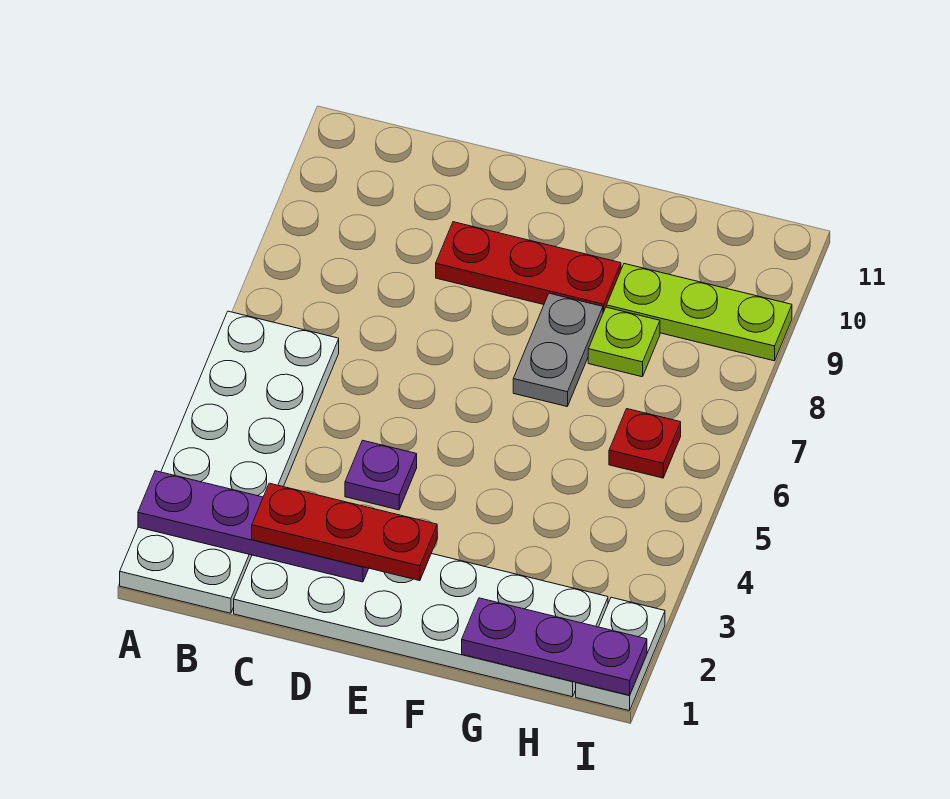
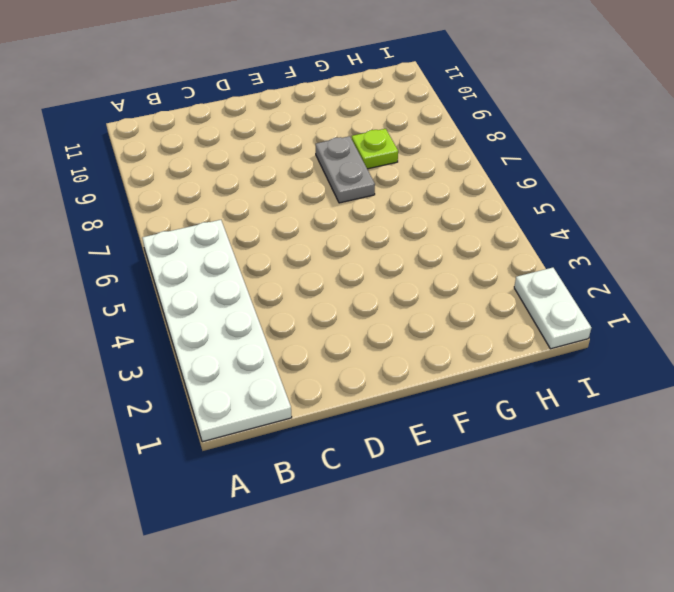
none -> white plate C1:H2 level 1
none -> purple plate D4 level 1
none -> red plate D9:F9 level 1

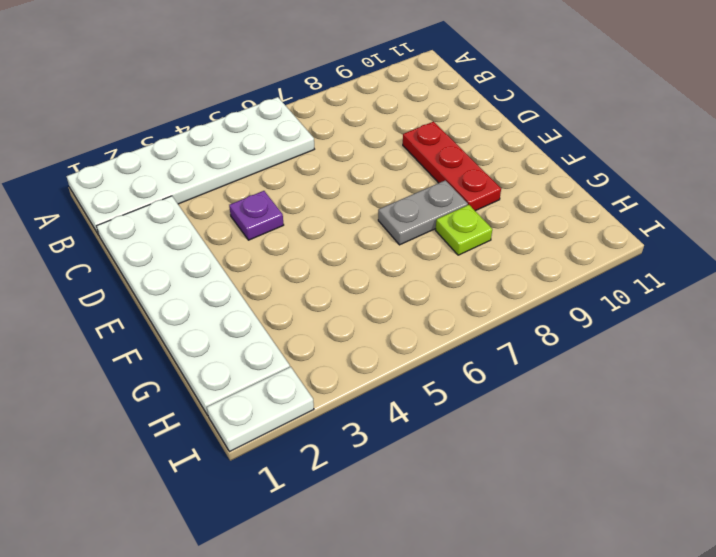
none -> lime plate G9:I9 level 1
none -> red plate H6 level 1
none -> purple plate A2:D2 level 2

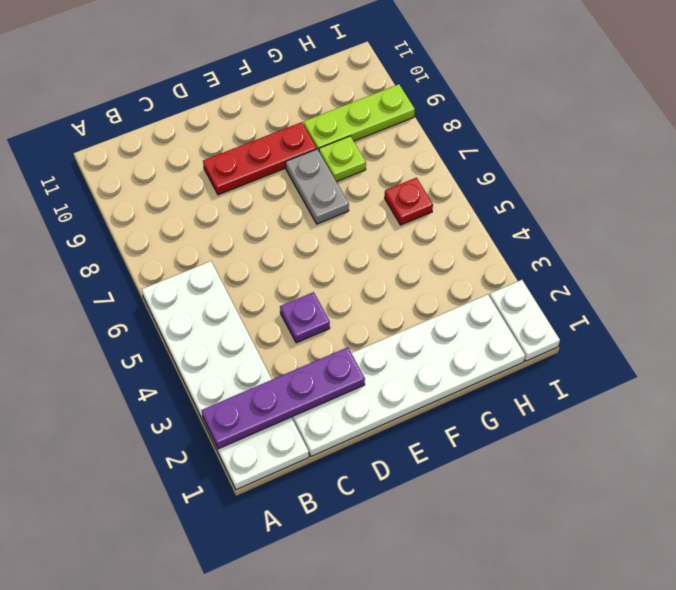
none -> purple plate G1:I1 level 2
none -> red plate C2:E2 level 3

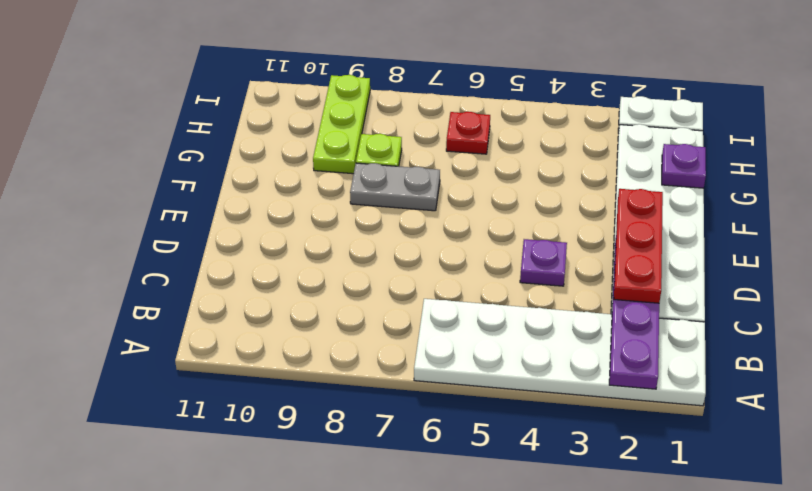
purple plate G1 level 2 -> purple plate G1:I1 level 2
none -> red plate D9:F9 level 1

